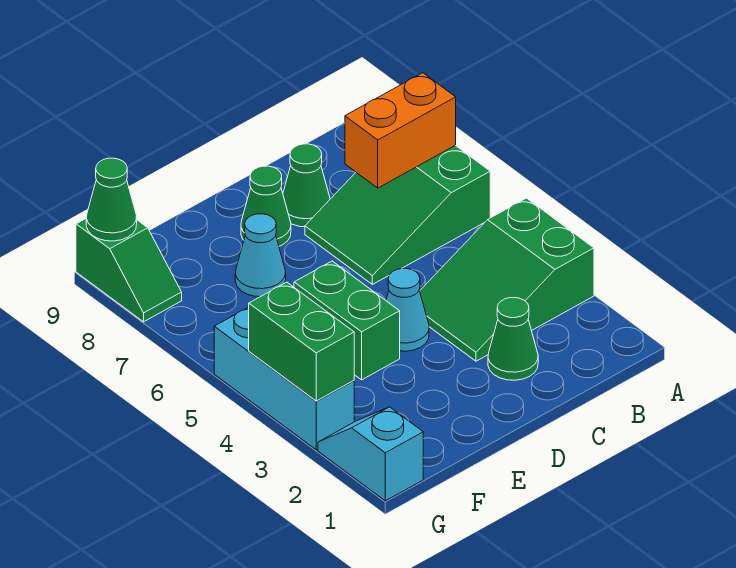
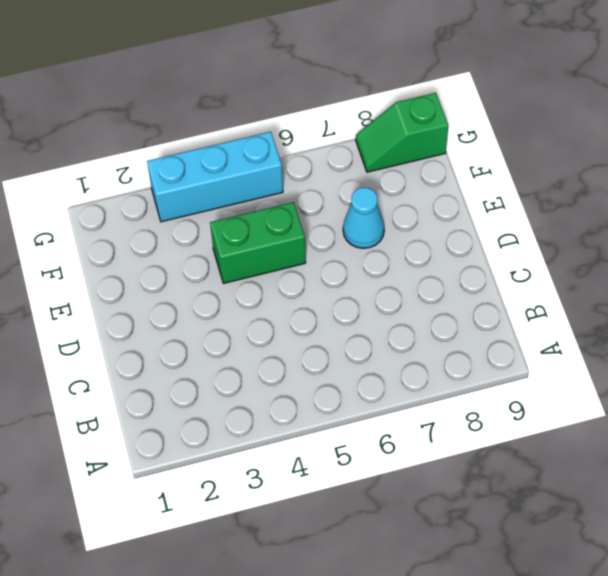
none -> green slope A3:C4 level 1 top A
none -> green slope A6:C7 level 1 top A
none -> green cone C2 level 1

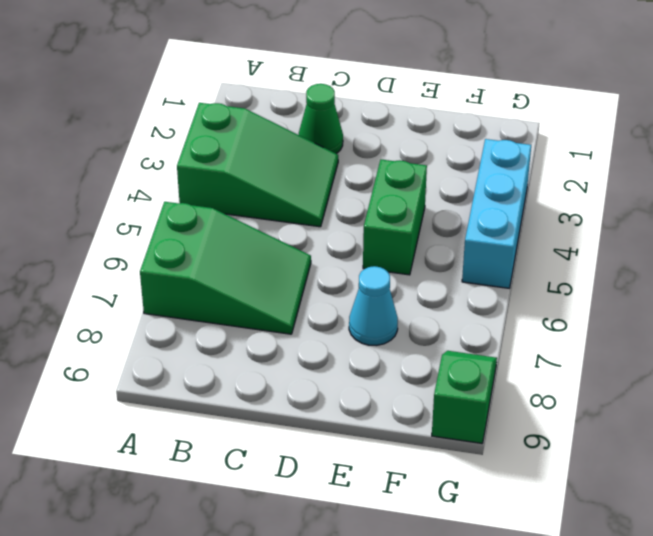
none -> green cone C8 level 1
none -> cyan cone D4 level 1
none -> green cone D8 level 1

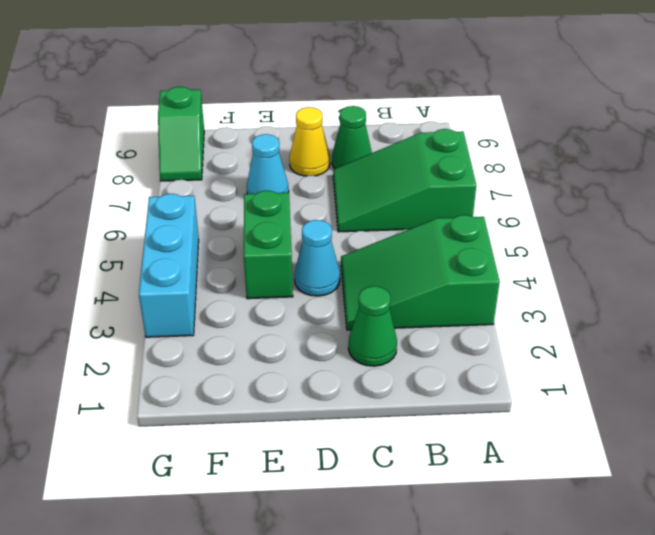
yellow cone D8 level 1 -> green cone D8 level 1
none -> cyan slope G1:G2 level 1 top 1
none -> orange brick A7:B7 level 2
none -> green brick G3:G4 level 2

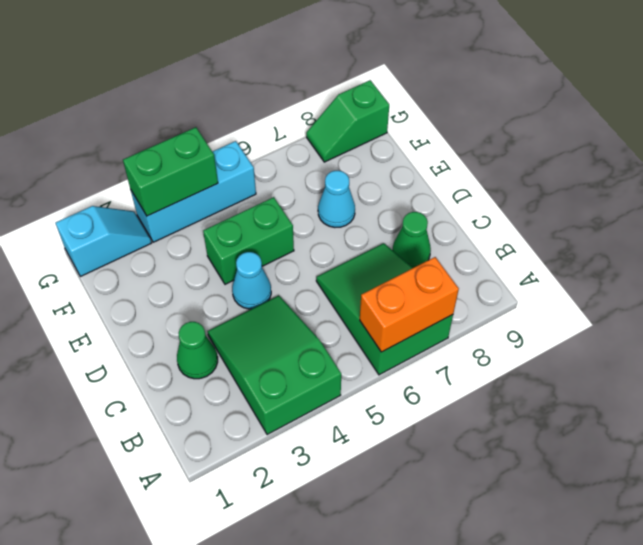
orange brick A6:A7 level 2 -> orange brick A7:B7 level 2
none -> green cone D8 level 1
none -> green cone G9 level 2

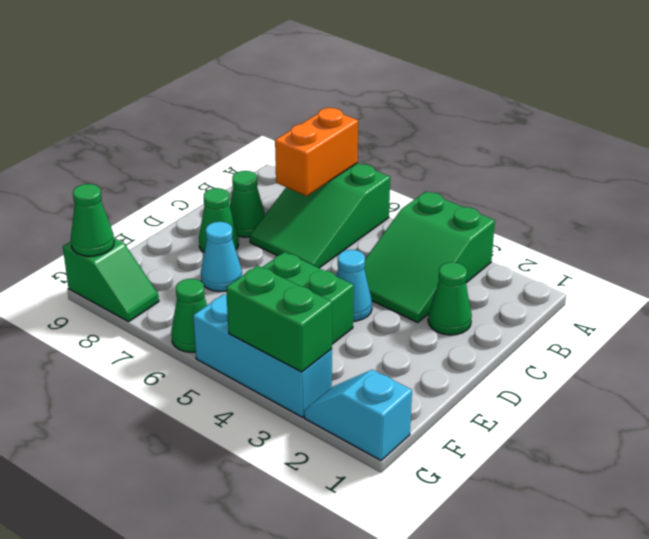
green cone G6 level 1 -> none

